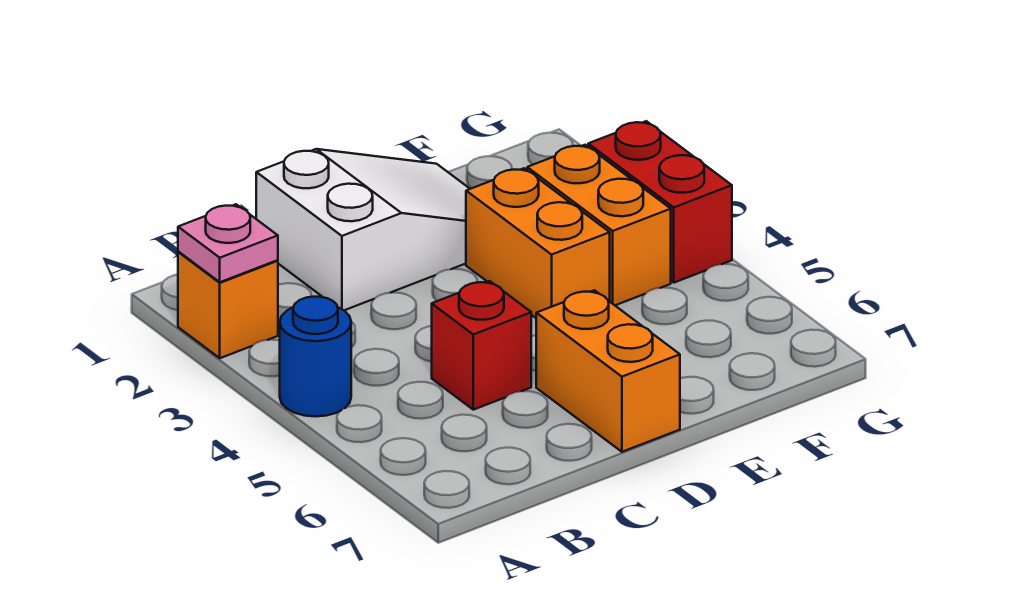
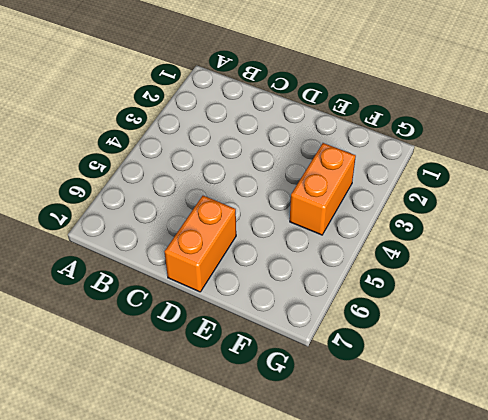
none -> orange brick A2 level 1
none -> blue round brick A4 level 1

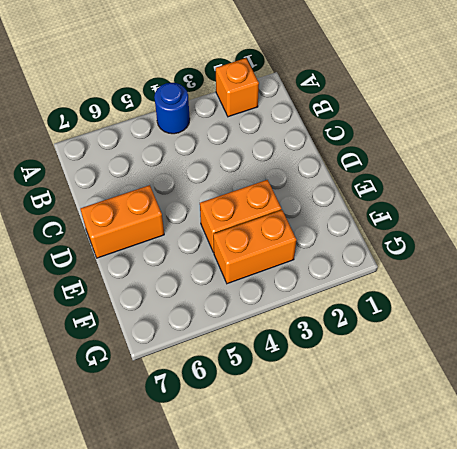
none -> white slope C1:E2 level 1 top C
none -> red brick C5 level 1

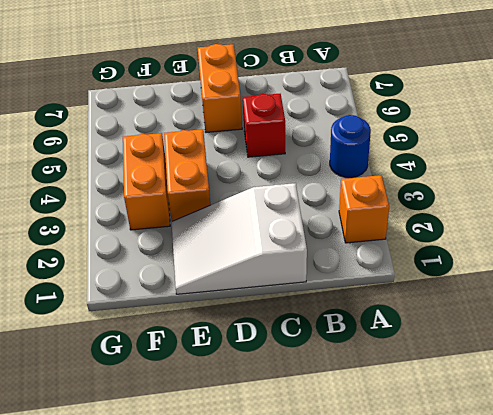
none -> red brick G3:G4 level 1
none -> pink plate A2 level 2

